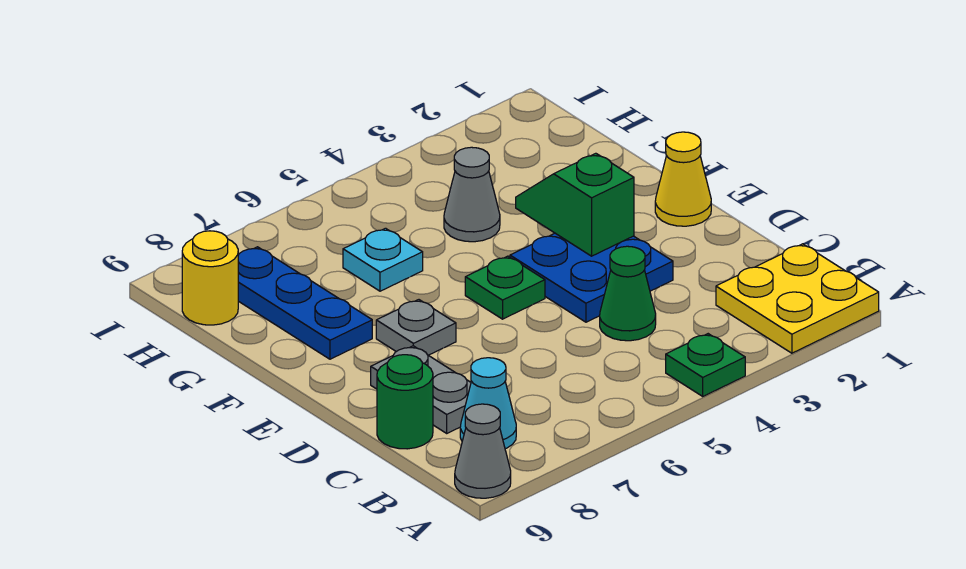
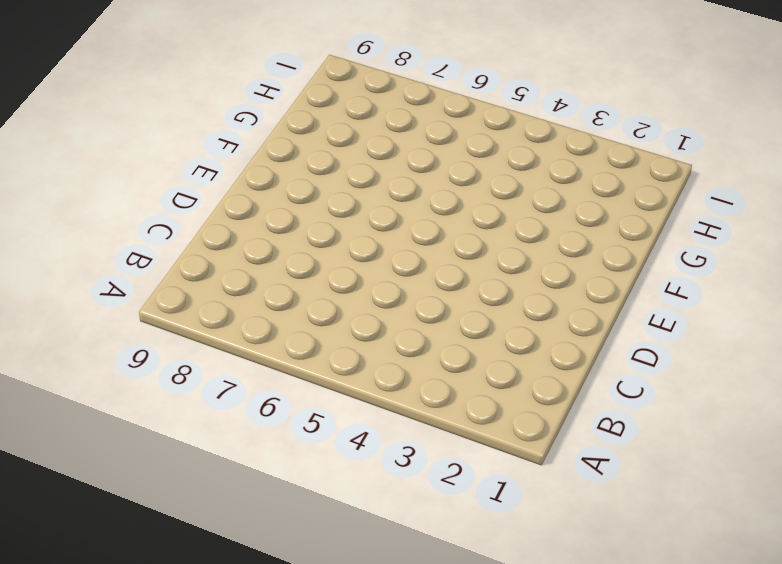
none -> yellow plate A1:B2 level 1
none -> green plate A4 level 1
none -> grey cone A9 level 1

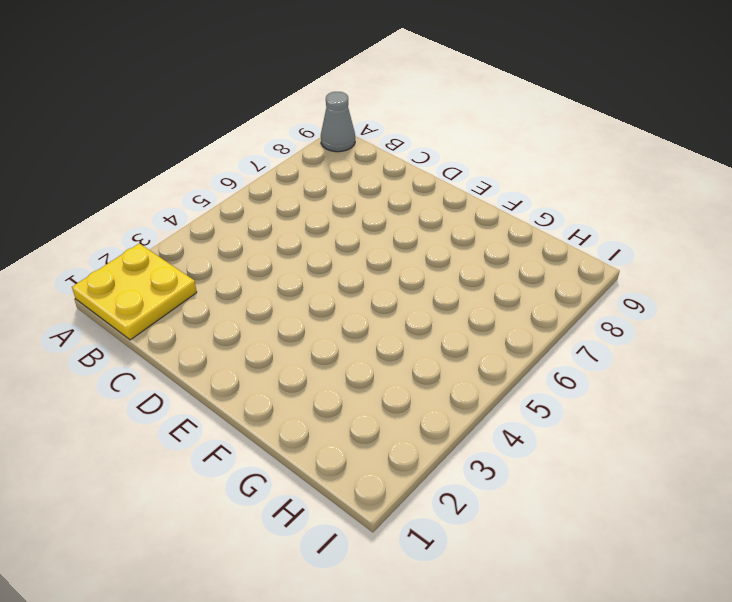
none -> green plate A4 level 1
none -> cyan cone B8 level 1
none -> green cone C4 level 1

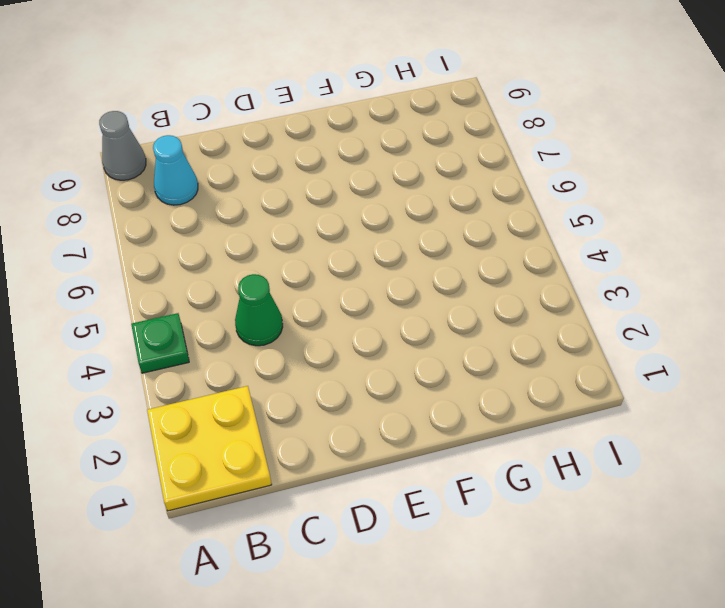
none -> grey plate C8:D8 level 1
none -> green round brick C9 level 1
none -> blue plate D3:E4 level 1

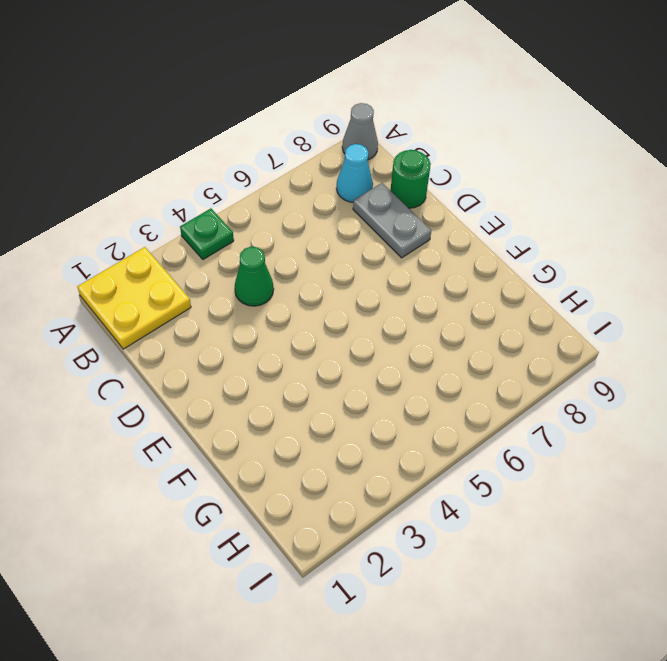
none -> blue plate D3:E4 level 1
none -> yellow cone E1 level 1
none -> green plate E5 level 1

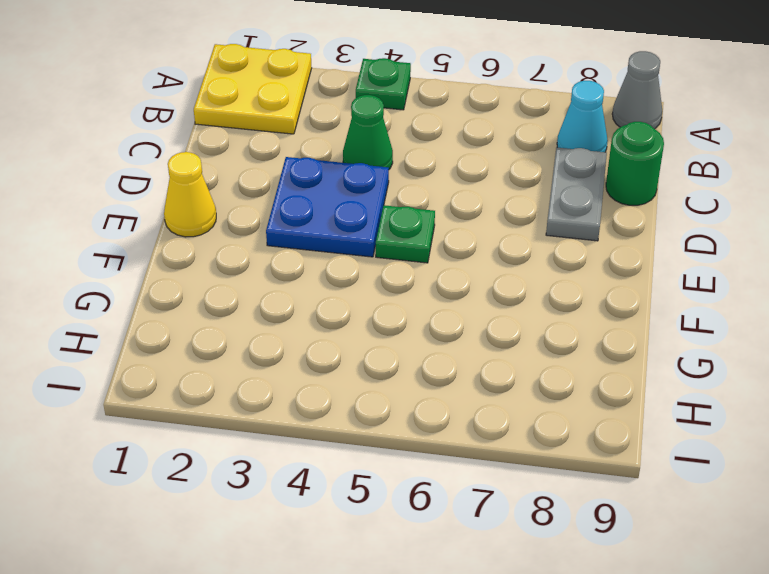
none -> grey plate E7 level 1
none -> blue plate F8:H8 level 1
none -> grey cone G4 level 1

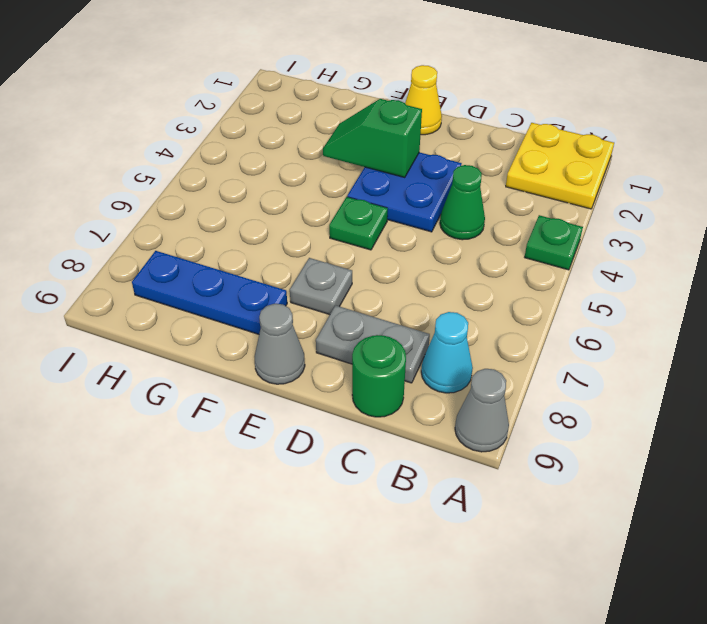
grey cone E9 level 1 -> grey cone G4 level 1
none -> cyan plate G6 level 1
none -> yellow round brick H9 level 1

